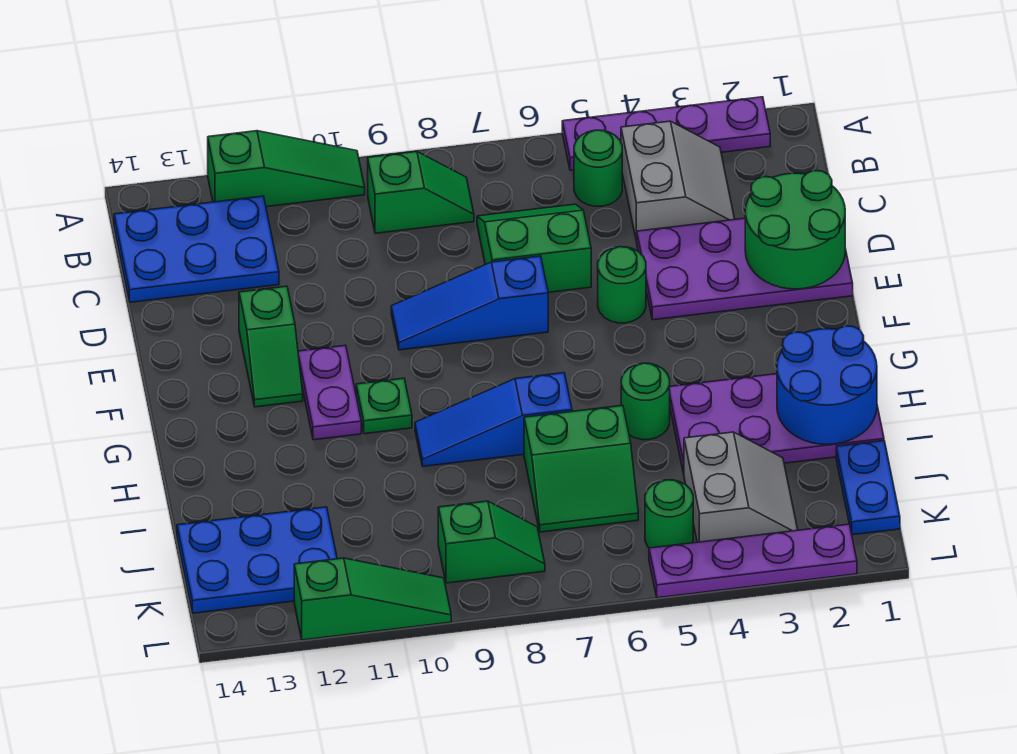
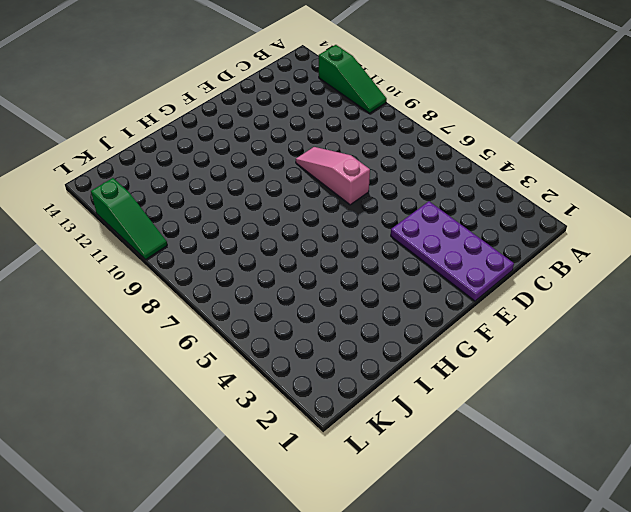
pink slope E7:E9 level 1 top 7 -> blue slope E7:E9 level 1 top 7
none -> purple plate A2:A5 level 1
none -> grey slope B3:C4 level 1 top 4
none -> green round brick B5 level 1

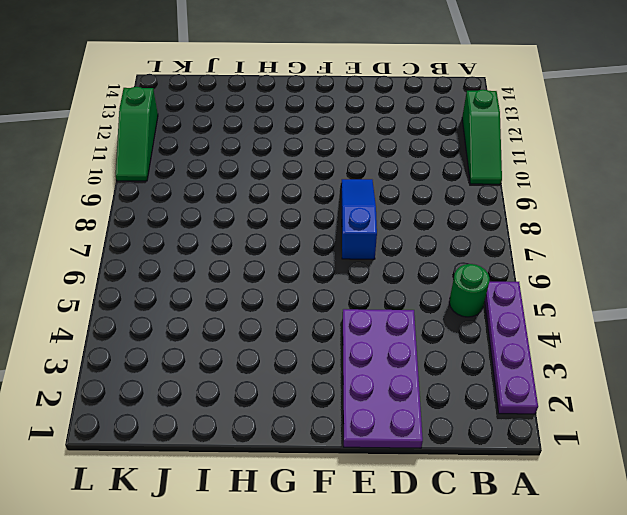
none -> grey slope B3:C4 level 1 top 4
none -> green slope B8:B9 level 1 top 9
none -> blue plate B12:C14 level 1

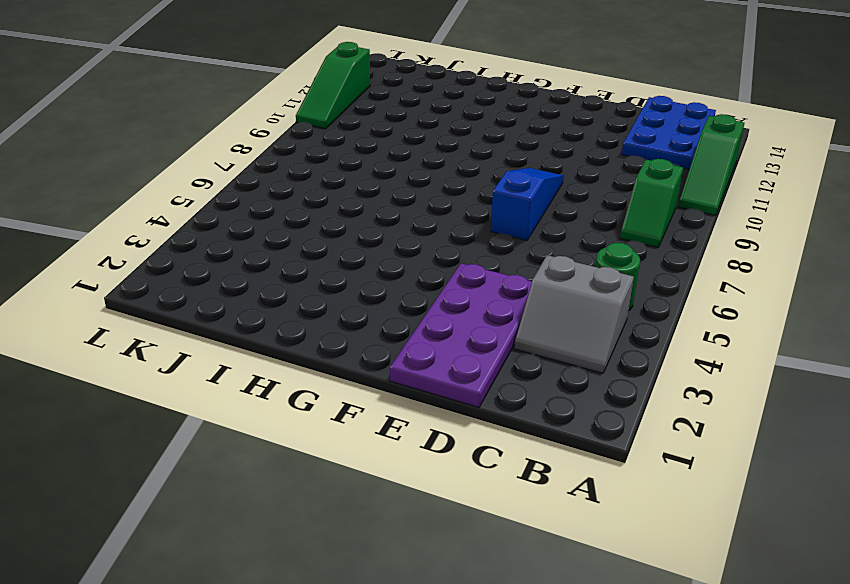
none -> purple plate A2:A5 level 1
none -> green slope C6:D7 level 1 top D
none -> green round brick E5 level 1

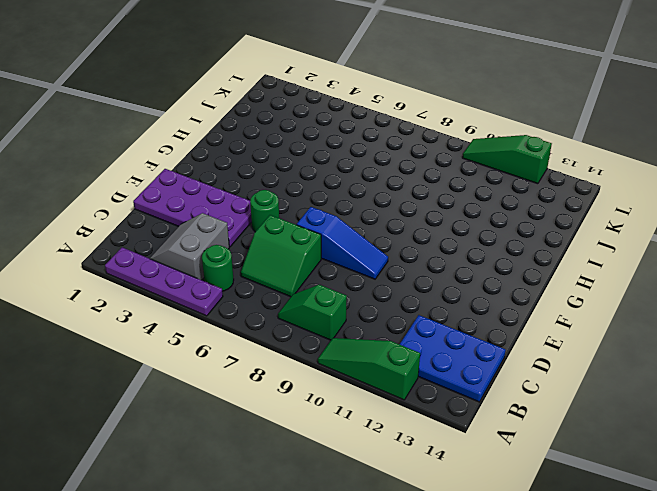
none -> green slope E12:F12 level 1 top E
none -> purple plate F11:G11 level 1
none -> green plate G10 level 1

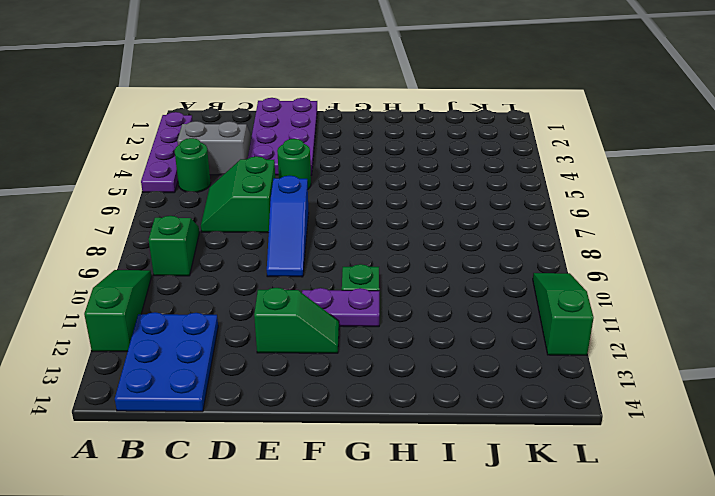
none -> purple plate H1:I4 level 1
none -> green round brick H5 level 1
none -> blue slope H7:H9 level 1 top 7

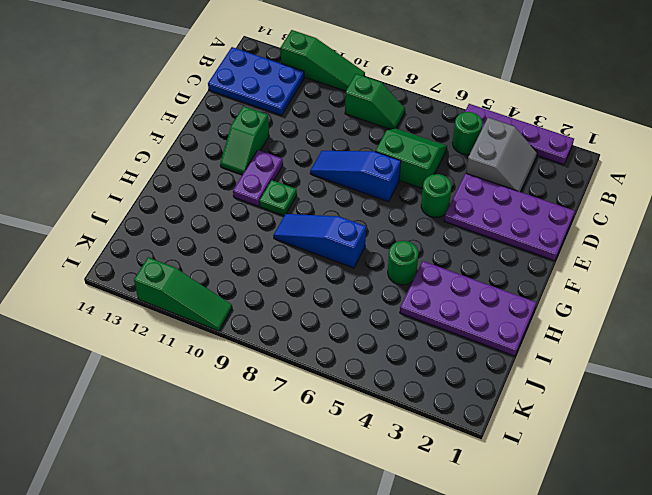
none -> green slope I6:J7 level 1 top I
none -> blue plate J1:K1 level 1
none -> grey slope J3:K4 level 1 top 4

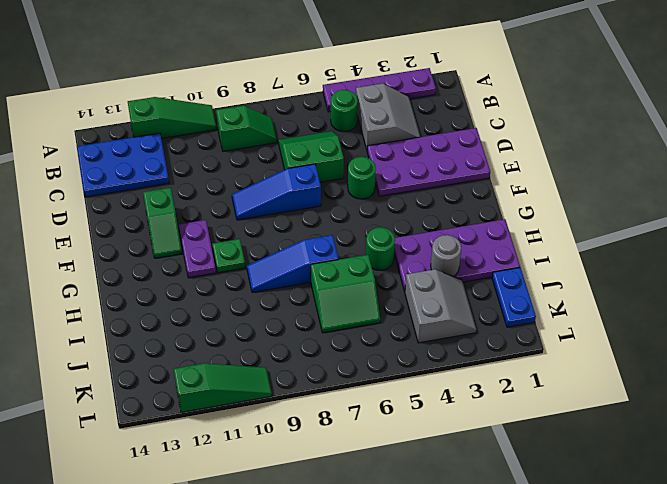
grey round brick I3 level 2 -> none
none -> blue plate J12:K14 level 1
none -> green round brick K5 level 1
none -> green slope K8:K9 level 1 top 9

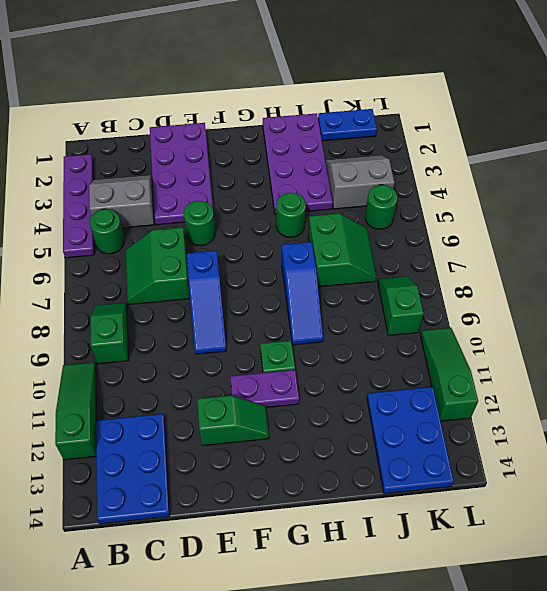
none -> purple plate L2:L5 level 1
none -> green round brick D1:E2 level 2
none -> blue round brick H1:I2 level 2

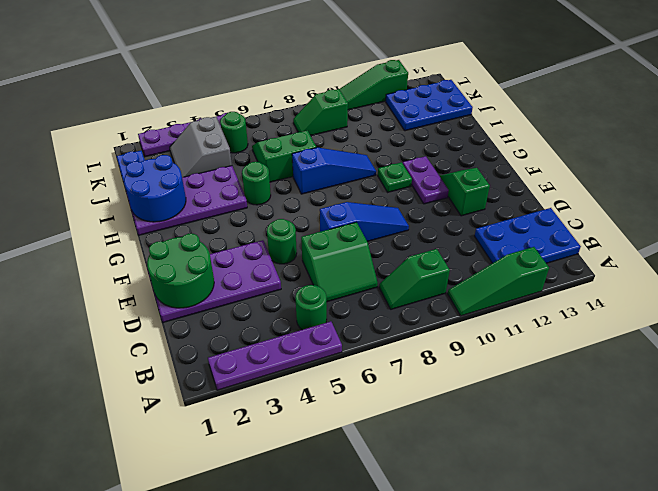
none -> grey slope B3:C4 level 1 top 4

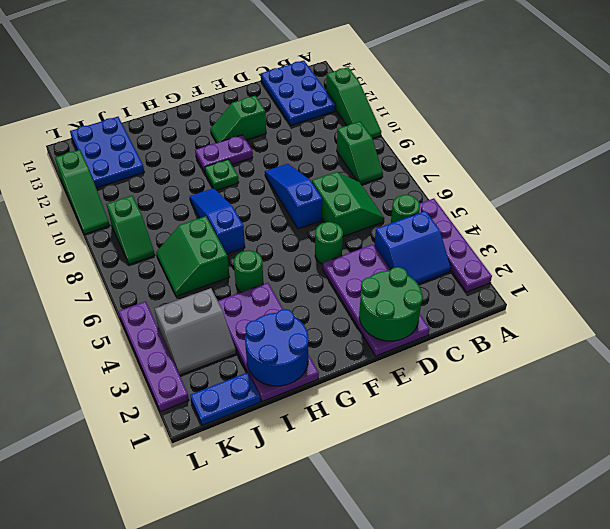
blue slope B3:C4 level 1 top 4 -> grey slope B3:C4 level 1 top 4
none -> green round brick K5 level 1

